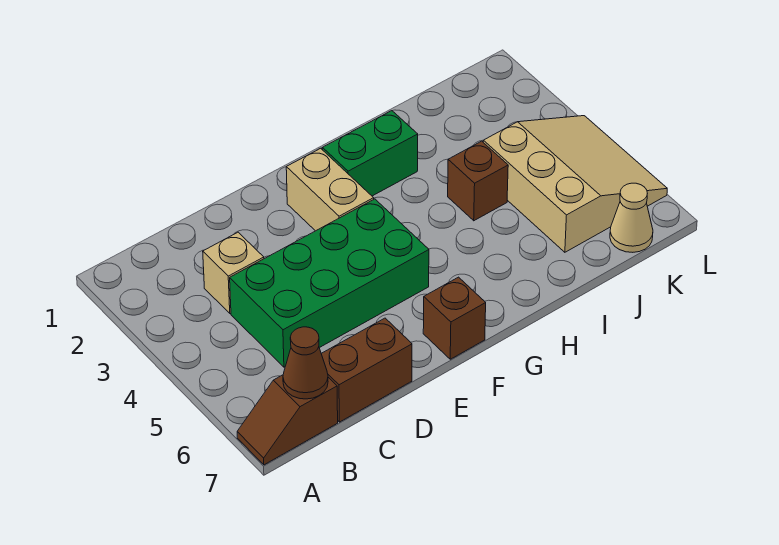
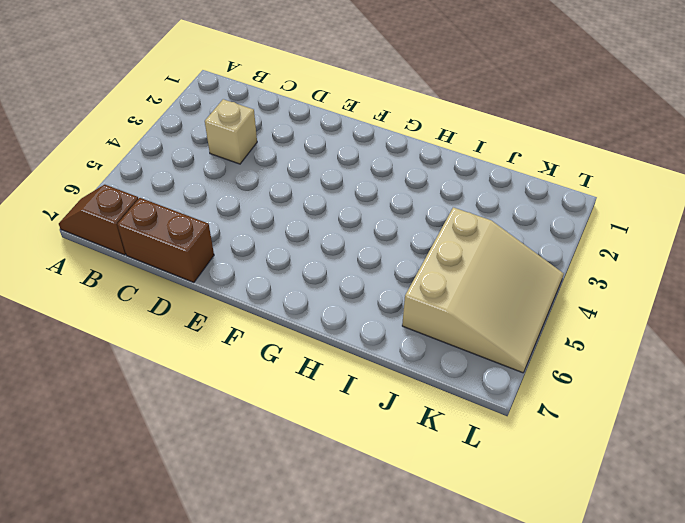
none -> green brick C4:F5 level 1
none -> tan brick F2:F3 level 1

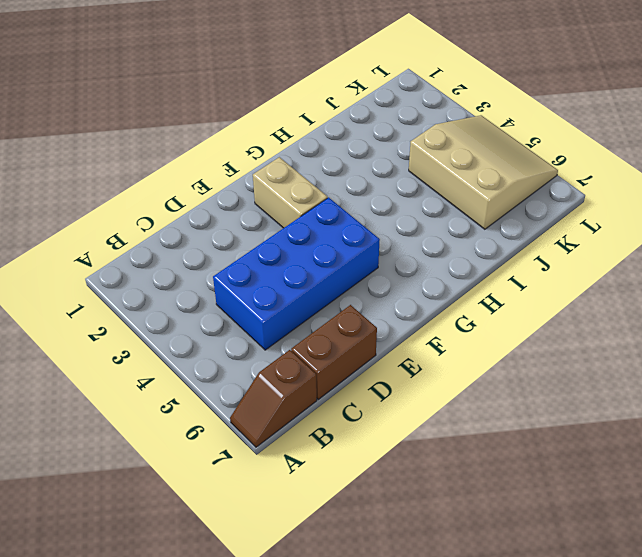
blue brick C4:F5 level 1 -> green brick C4:F5 level 1
none -> tan brick C3 level 1
none -> brown brick F7 level 1

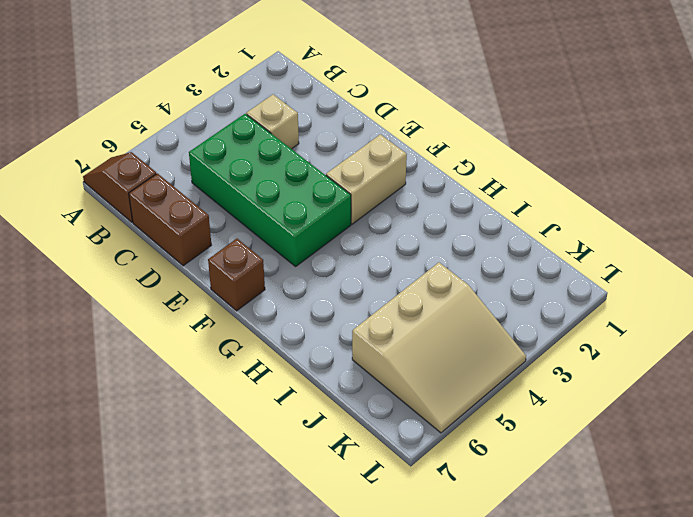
none -> green brick G2:H2 level 1
none -> brown brick I4 level 1

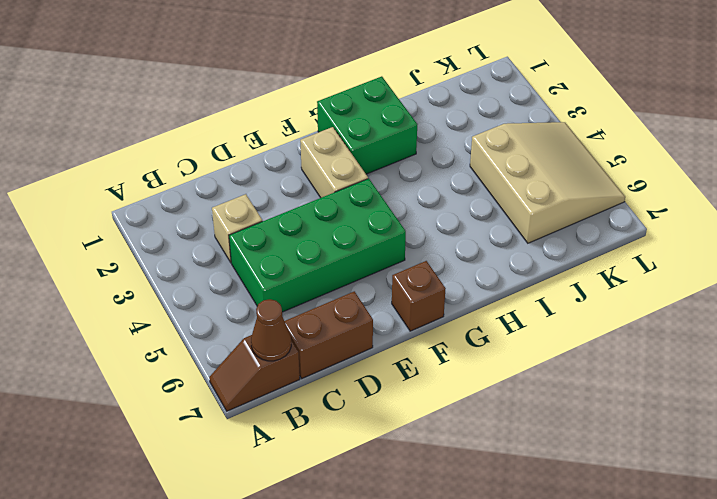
green brick G1:H2 level 1 -> green brick G2:H2 level 1
none -> brown brick I4 level 1
none -> tan cone K7 level 1

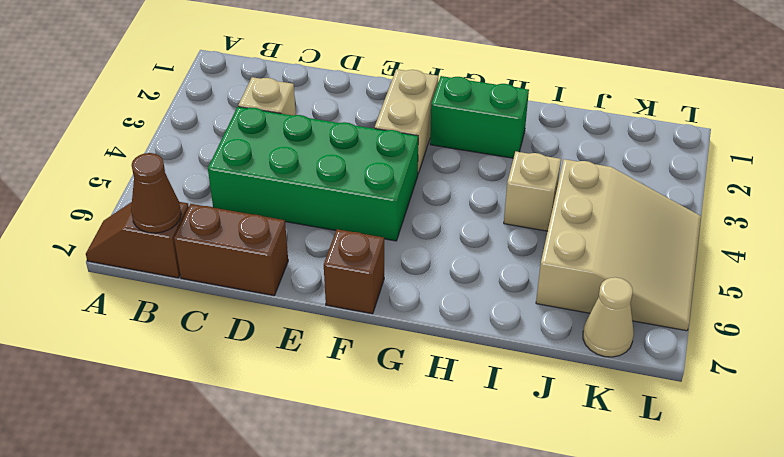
tan brick I4 level 1 -> brown brick I4 level 1

